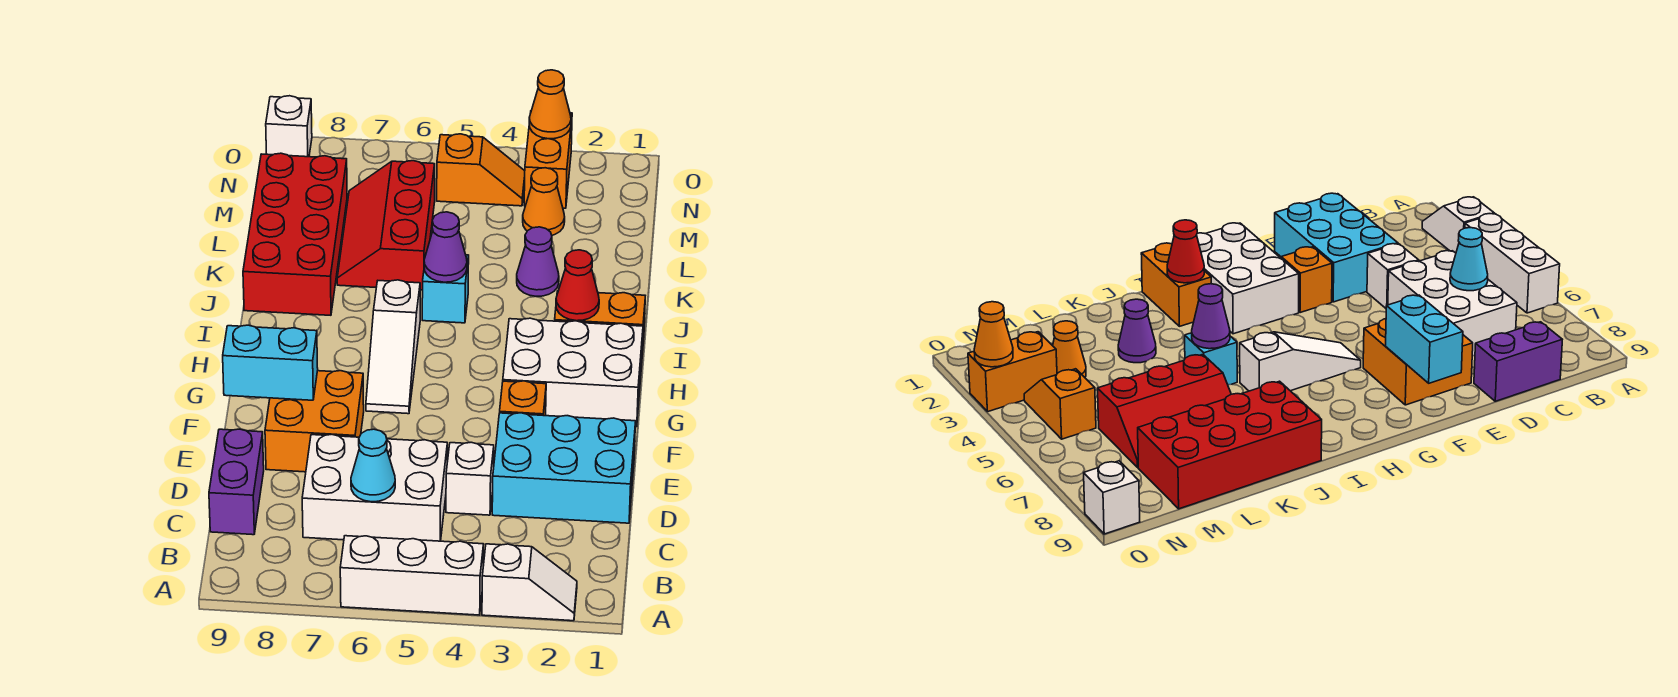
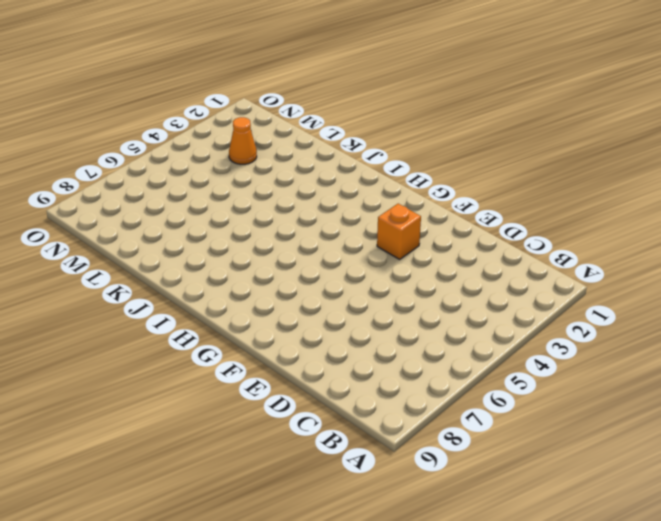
none -> white slope A2:A3 level 1 top 3
none -> white brick A4:A6 level 1
none -> white brick C5:D7 level 1

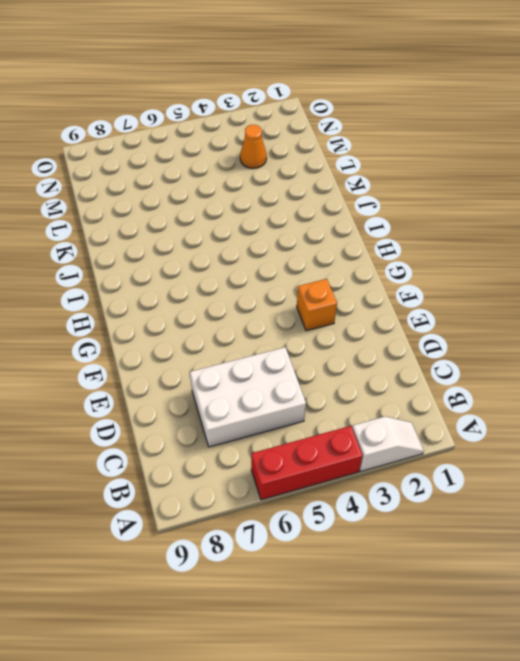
red brick A4:A6 level 1 -> white brick A4:A6 level 1
none -> purple brick C9:D9 level 1
none -> cyan brick D1:E3 level 1
none -> white brick D4 level 1

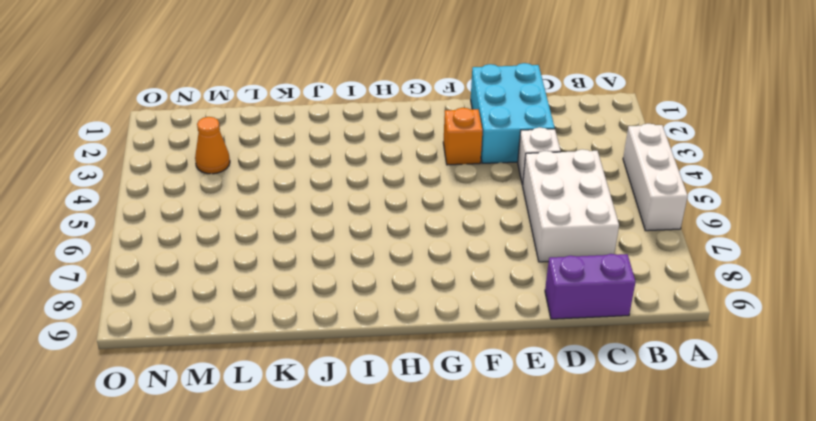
none -> white slope A2:A3 level 1 top 3
none -> orange brick E7:F8 level 1
none -> white brick G1:H3 level 1

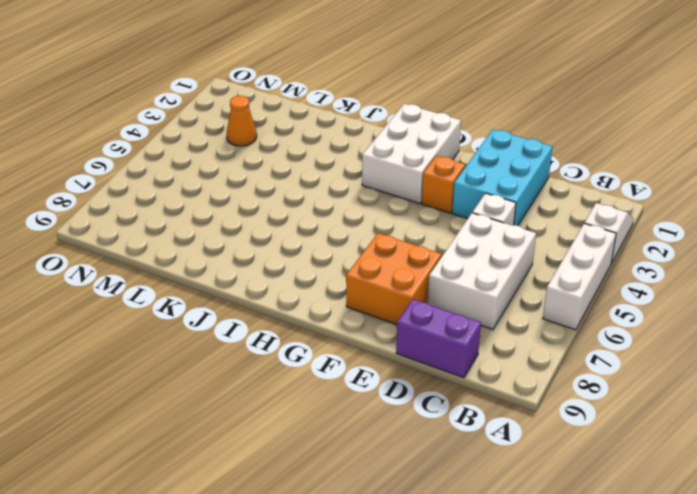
none -> white slope G6:I6 level 1 top I
none -> orange brick I1:I2 level 1
none -> cyan brick J5 level 1

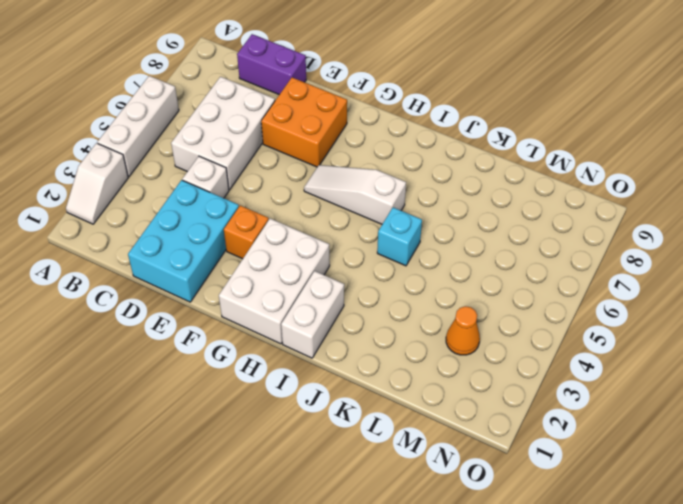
white brick I1:I2 level 1 -> orange brick I1:I2 level 1
none -> red brick J8:M9 level 1
none -> purple cone K3 level 1
none -> red slope K6:M7 level 1 top 6

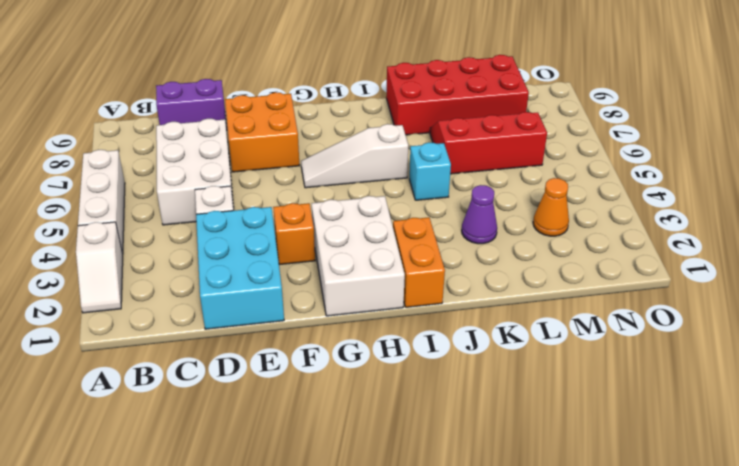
none -> orange brick N3:O3 level 1
none -> orange slope N4:N5 level 1 top 5
none -> white brick O9 level 1

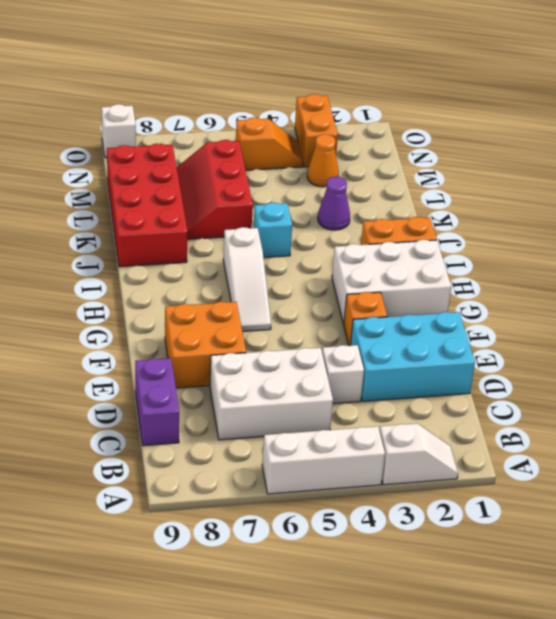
none -> cyan cone C6 level 2
none -> cyan brick F8:F9 level 2
none -> red cone I2 level 2

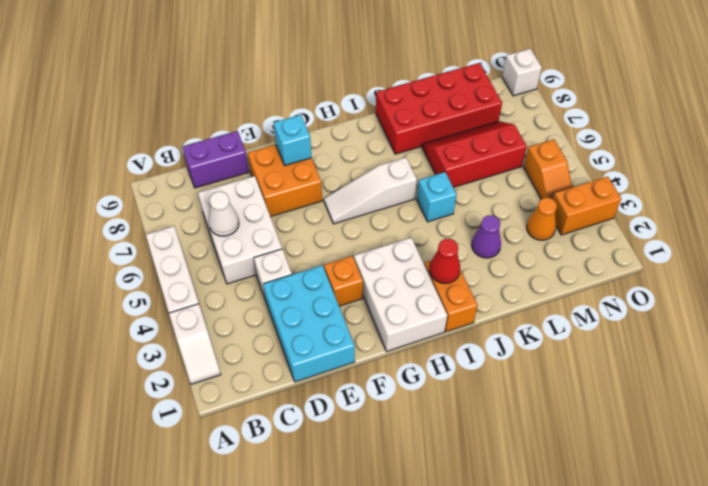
white cone C6 level 2 -> cyan cone C6 level 2
cyan brick F8 level 2 -> cyan brick F8:F9 level 2
none -> purple cone J5 level 2
none -> orange cone O3 level 2

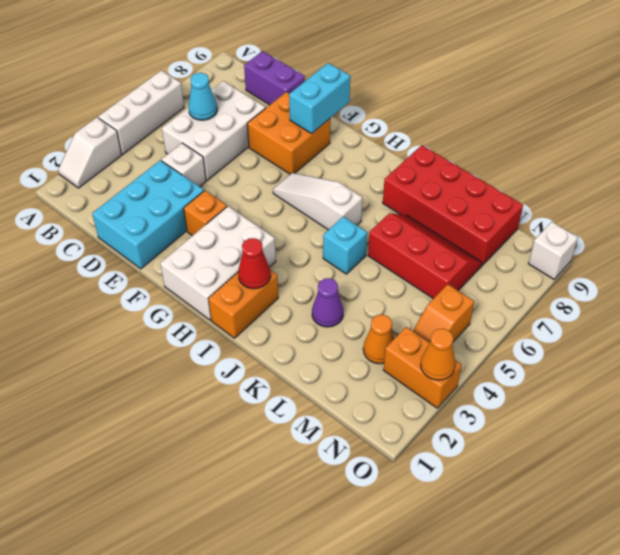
none -> purple cone J5 level 2

